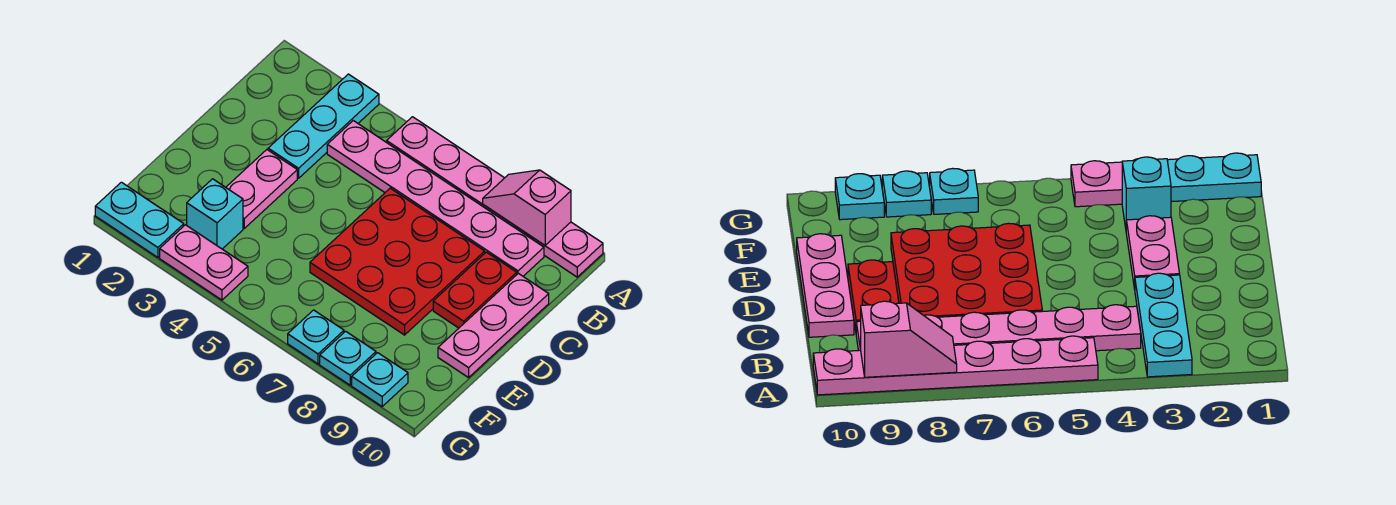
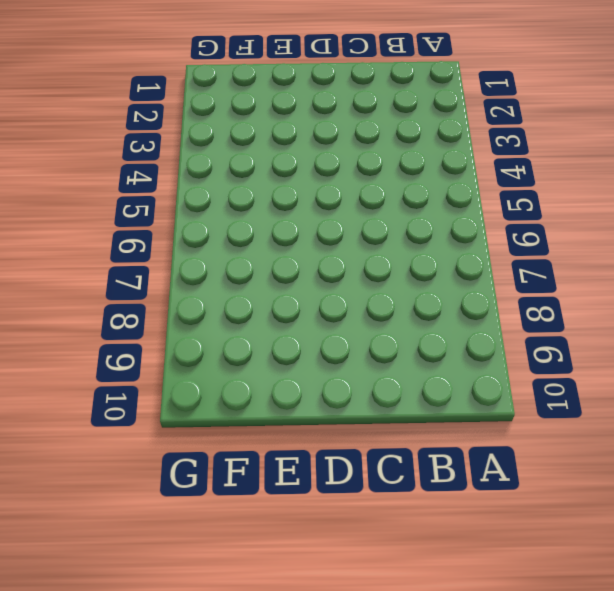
none -> cyan plate A3:C3 level 1
none -> pink plate A5:A10 level 1
none -> pink plate B4:B9 level 1

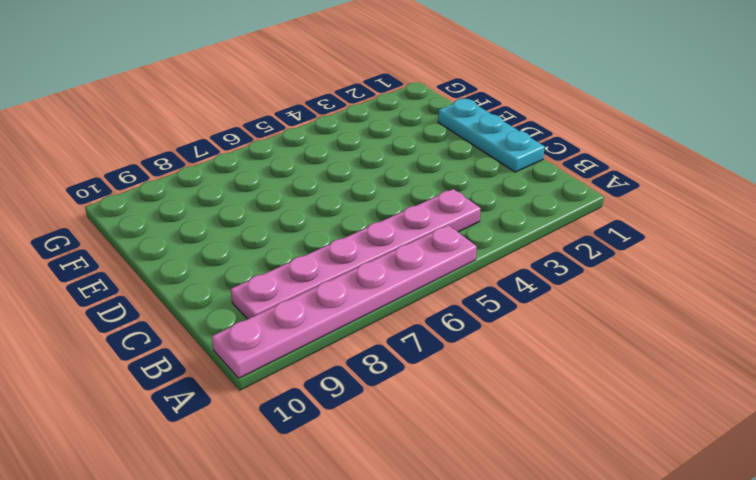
cyan plate C1:E1 level 1 -> cyan plate A3:C3 level 1
none -> red plate C6:E8 level 1
none -> red plate C9:D9 level 1
none -> pink plate C10:E10 level 1

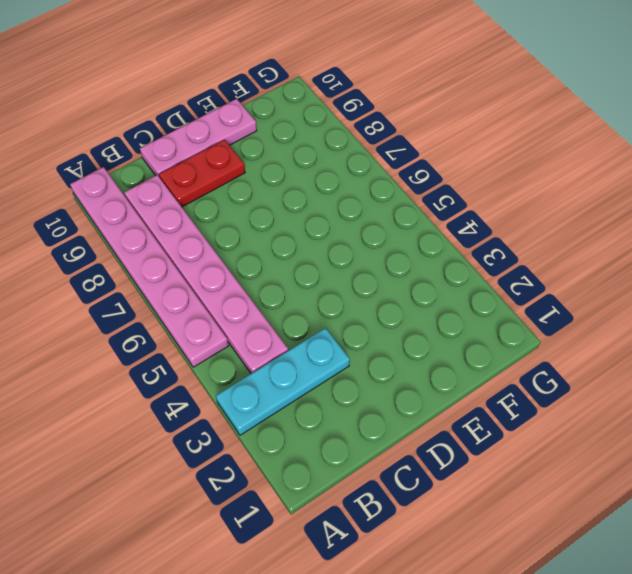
none -> red plate C6:E8 level 1
none -> pink plate D3:E3 level 1
none -> cyan brick F3 level 1

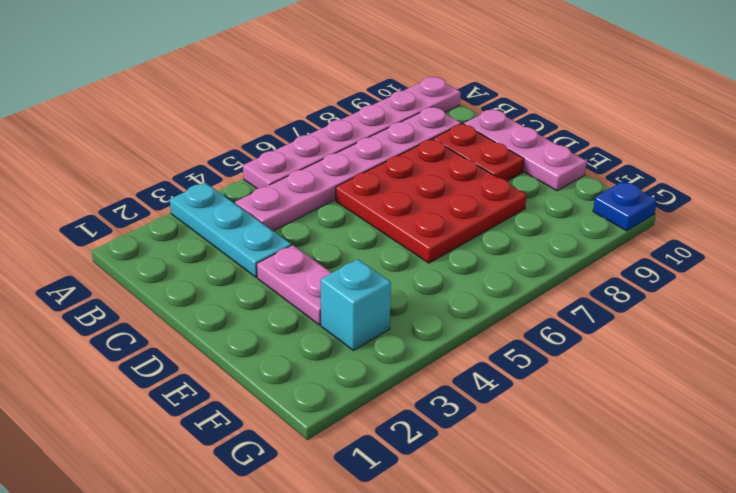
blue plate G10 level 1 -> none
none -> cyan plate G1:G2 level 1
none -> pink plate G3:G4 level 1
none -> cyan plate G7 level 1

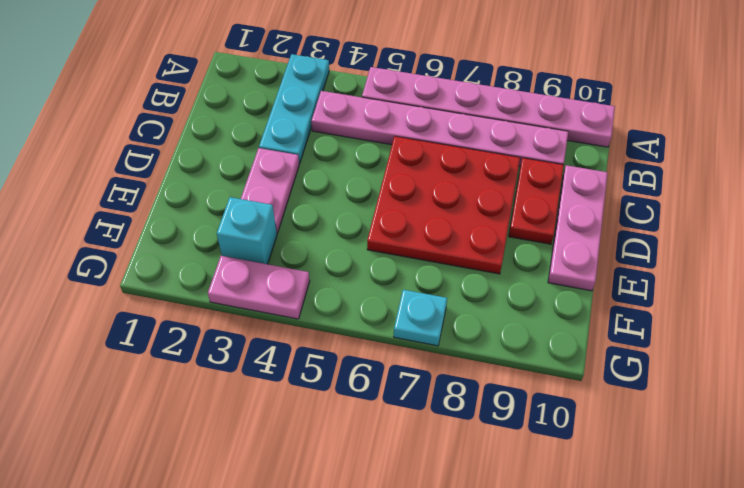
none -> cyan plate G1:G2 level 1
none -> cyan plate G8 level 1
none -> cyan plate G9 level 1

